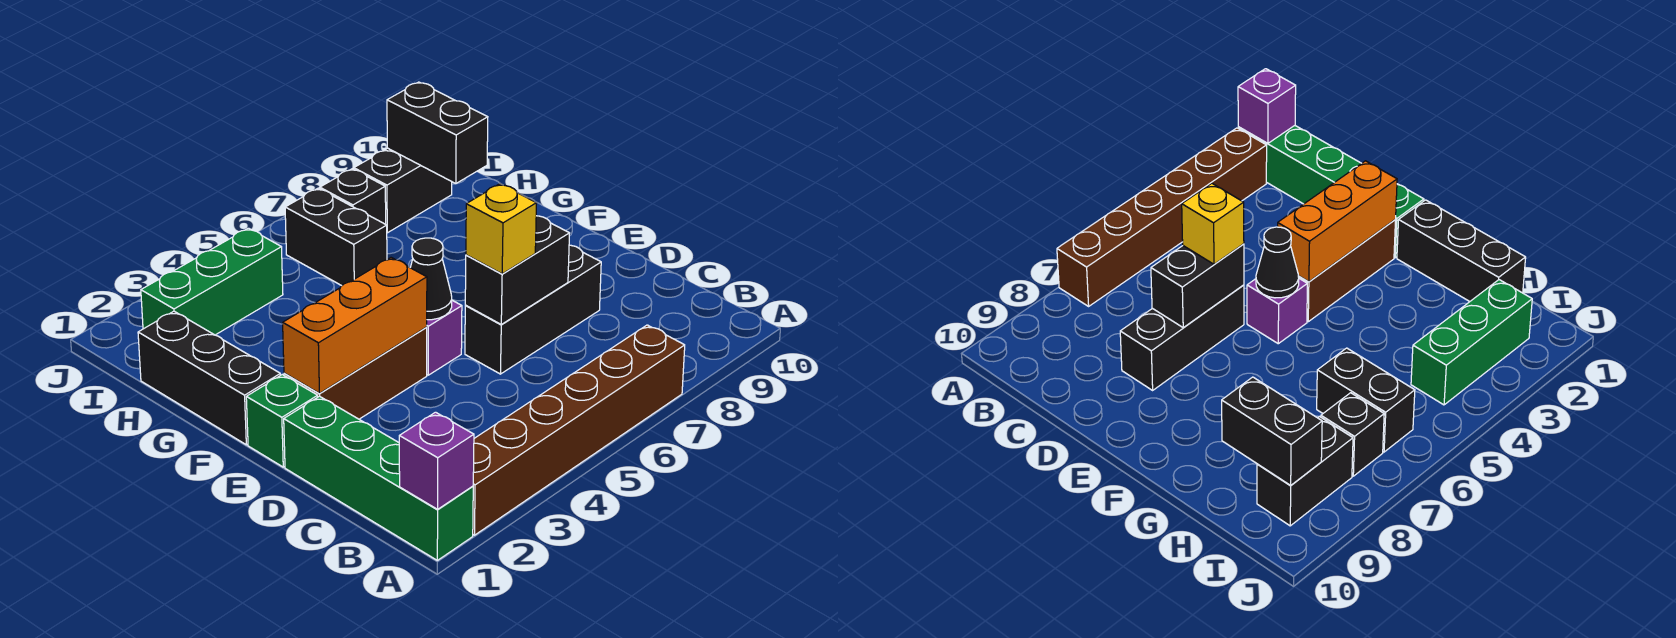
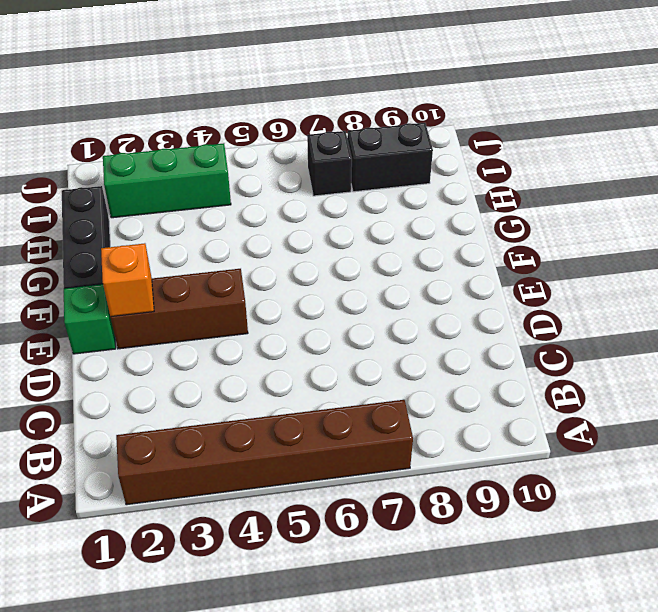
orange brick E2 level 2 -> orange brick E2:E4 level 2
none -> green brick A1:D1 level 1
none -> black brick D6:D8 level 1
none -> purple brick E5 level 1

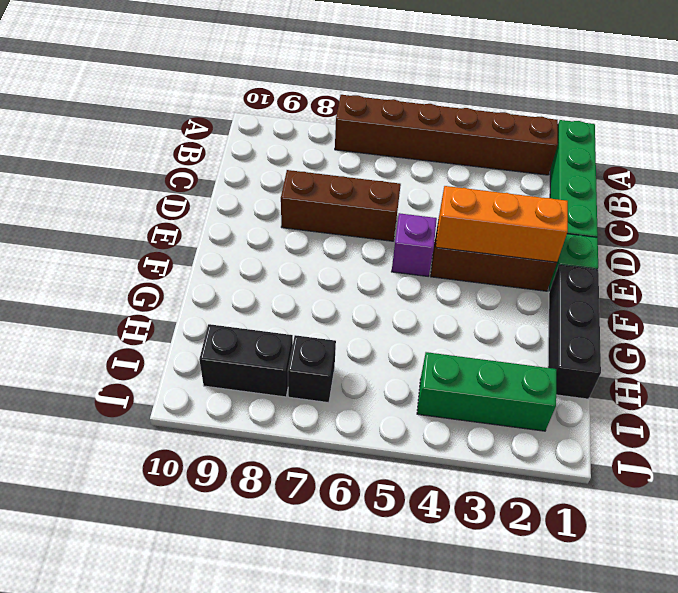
brown brick D6:D8 level 1 -> black brick D6:D8 level 1
none -> black brick H6:I6 level 1
none -> purple brick A1 level 2
none -> black brick D6:D7 level 2

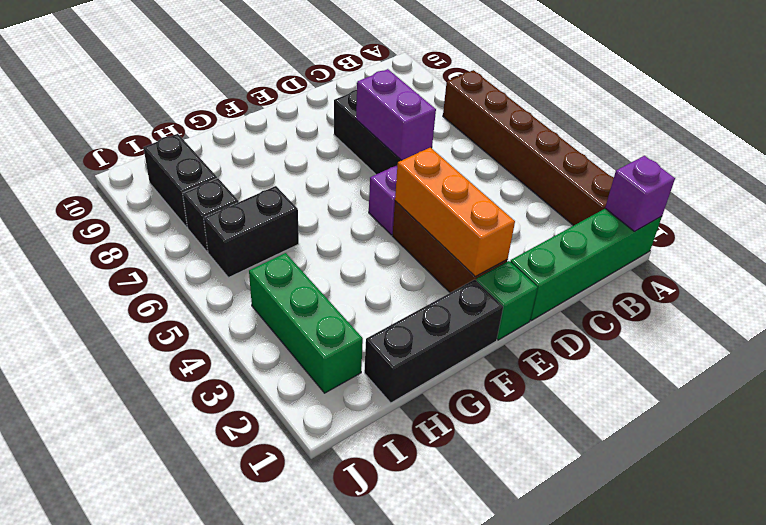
purple brick D6:D7 level 2 -> black brick D6:D7 level 2
none -> black cone E5 level 2
none -> black brick H9:I9 level 2
none -> yellow brick D6 level 3

